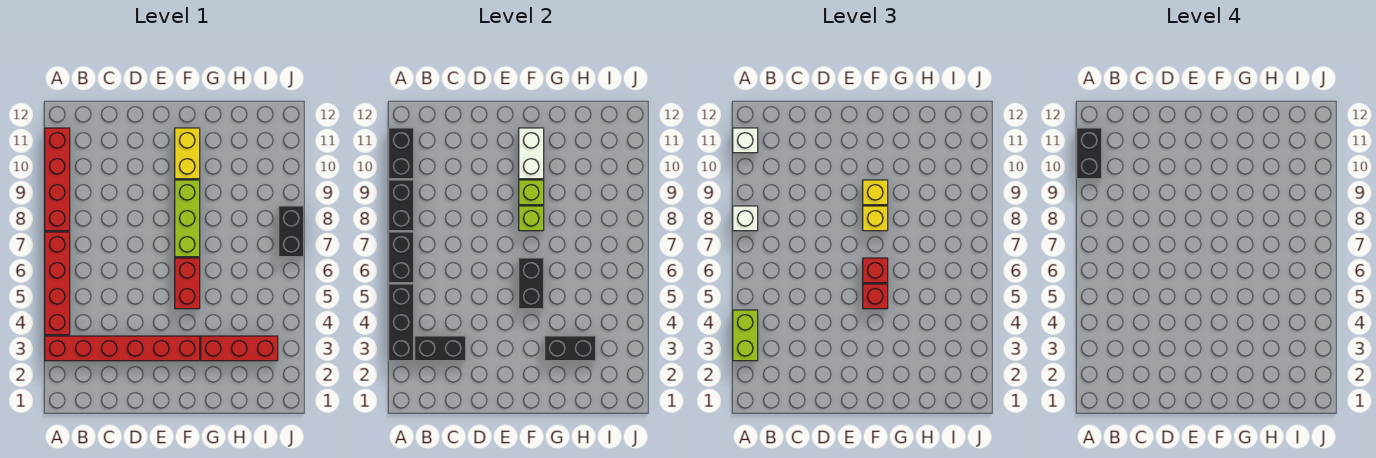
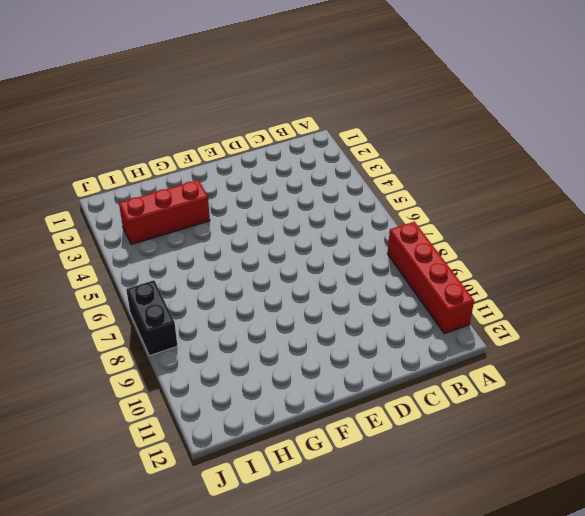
none -> red brick A3:F3 level 1
none -> red brick A4:A7 level 1
none -> red brick F5:F6 level 1

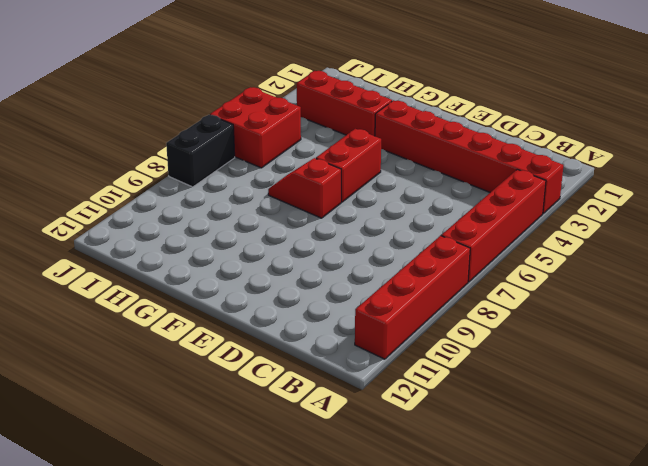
red slope F7:G7 level 1 top F -> lime brick F7:F9 level 1
red brick I5:J6 level 1 -> none
none -> yellow brick F10:F11 level 1
none -> black brick A3:A5 level 2
none -> black brick A6:A7 level 2

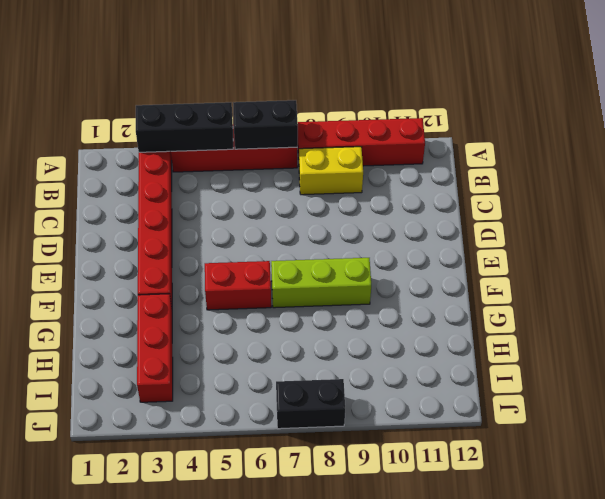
yellow brick B8:B9 level 1 -> yellow brick F10:F11 level 1
none -> black brick A8:A9 level 2
none -> black brick A10:A11 level 2
none -> black brick B3:C3 level 2

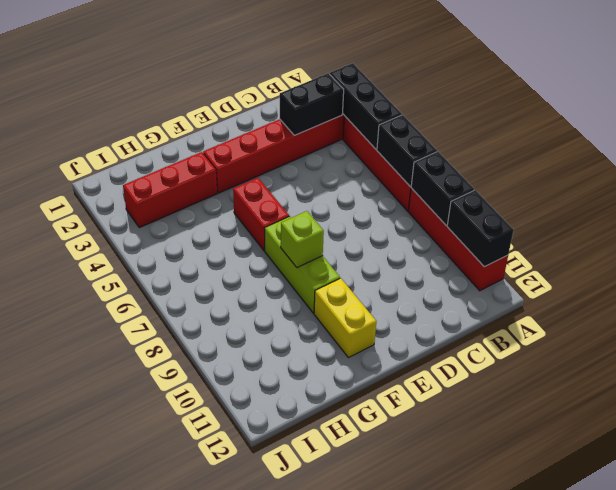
none -> black brick J7:J8 level 1
none -> black brick F5:F6 level 2
none -> lime brick F9 level 2

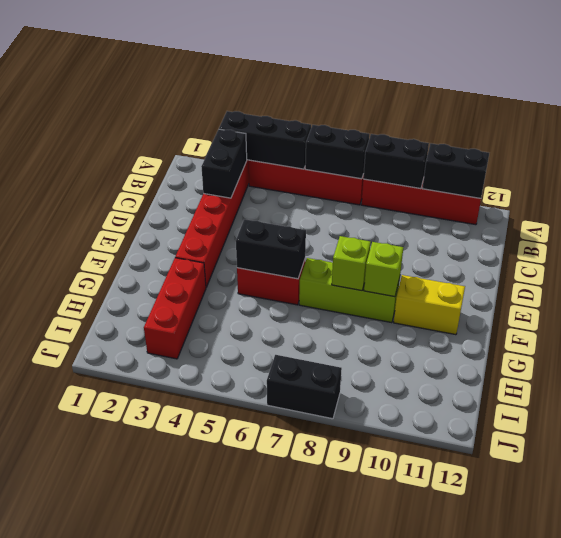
none -> white brick F10:F11 level 2
none -> black brick G3:H3 level 2
none -> lime brick A3:A4 level 3

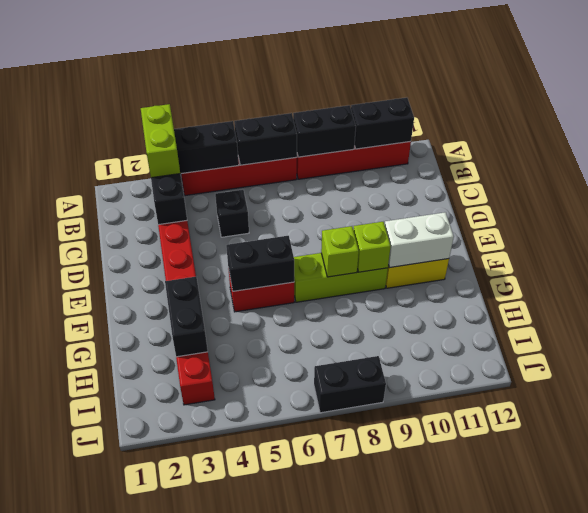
lime brick A3:B3 level 3 -> lime brick A3:A4 level 3
black brick C5 level 1 -> none
none -> white brick A8 level 3
none -> white brick A11 level 3
none -> red brick F5 level 3

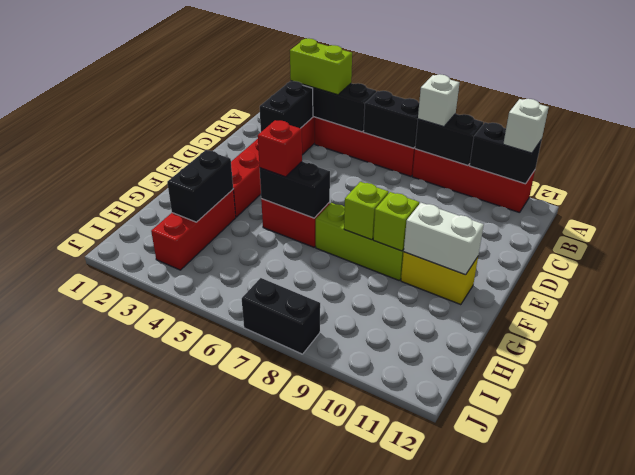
none -> red brick F6 level 3
none -> yellow brick F8 level 3
none -> yellow brick F9 level 3

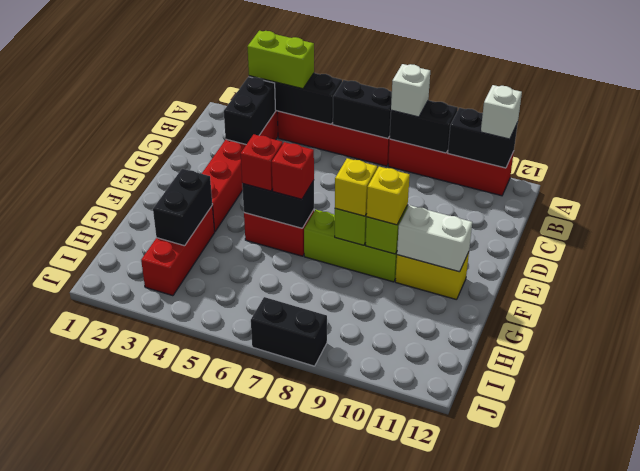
none -> black brick A10:A11 level 4

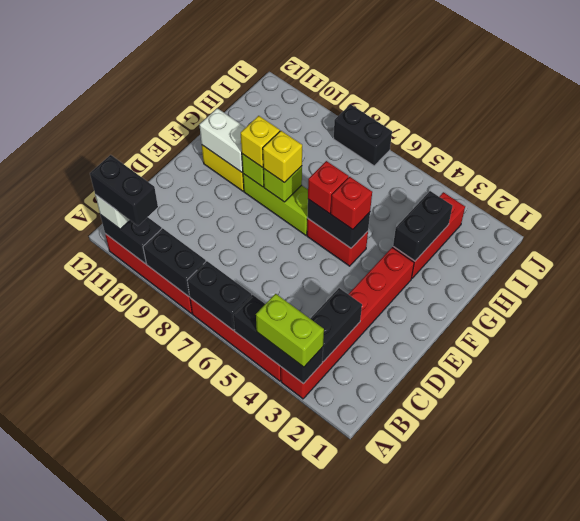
none -> white brick A8 level 3

